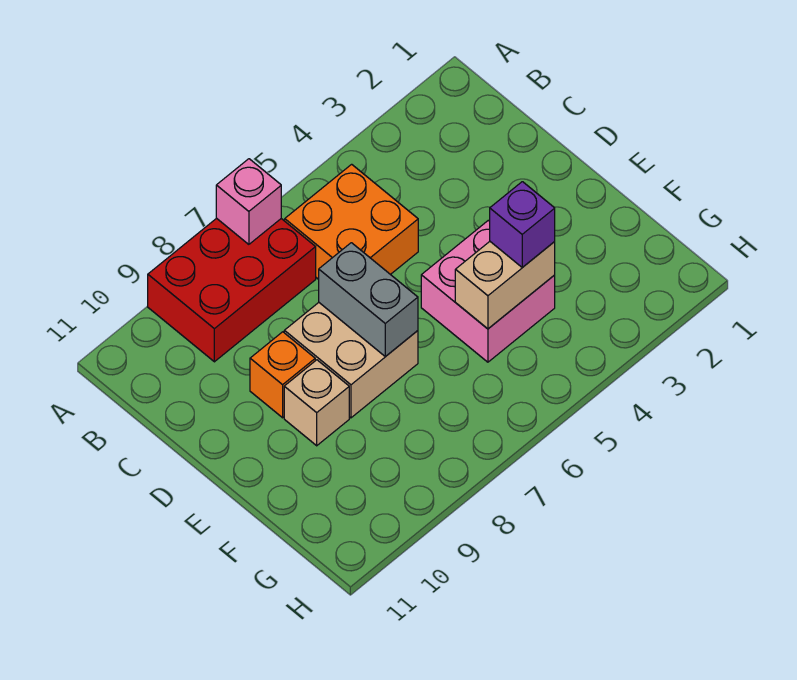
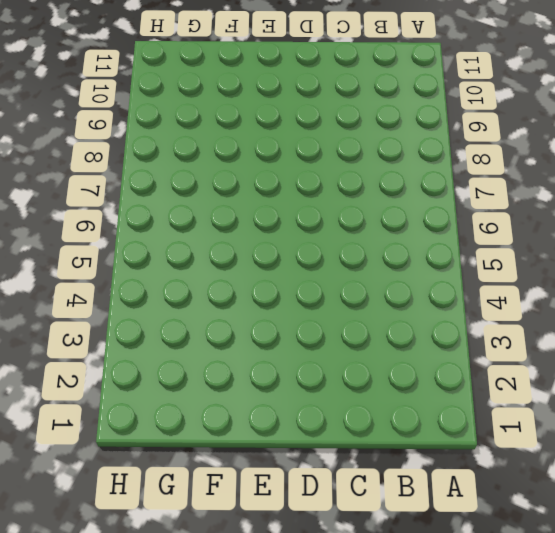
none -> red brick A7:B9 level 1
none -> orange brick B5:C6 level 1

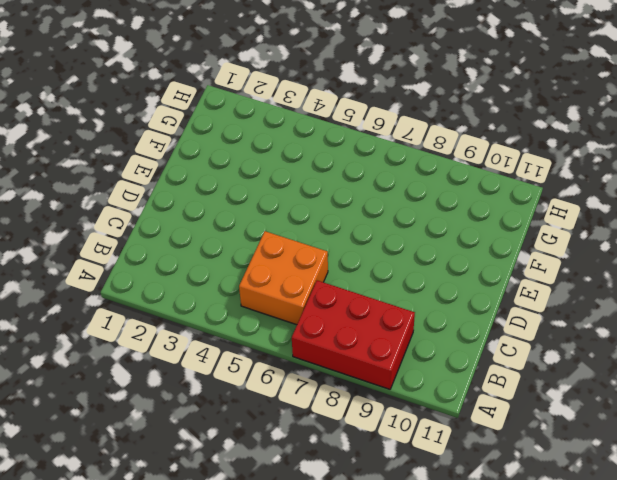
none -> tan brick D7:E8 level 1
none -> orange brick D9 level 1

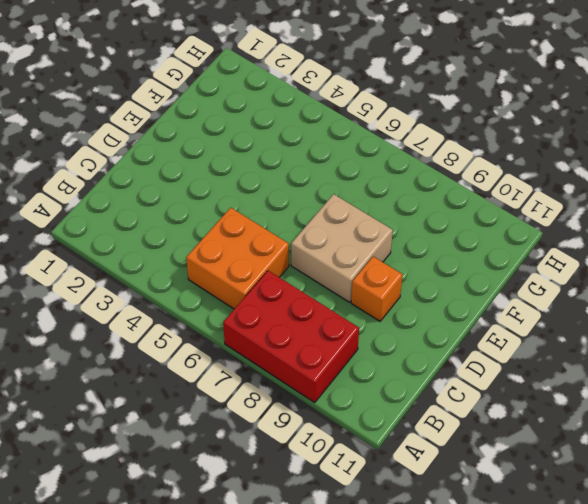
none -> pink brick E4:F5 level 1
none -> tan brick E9 level 1

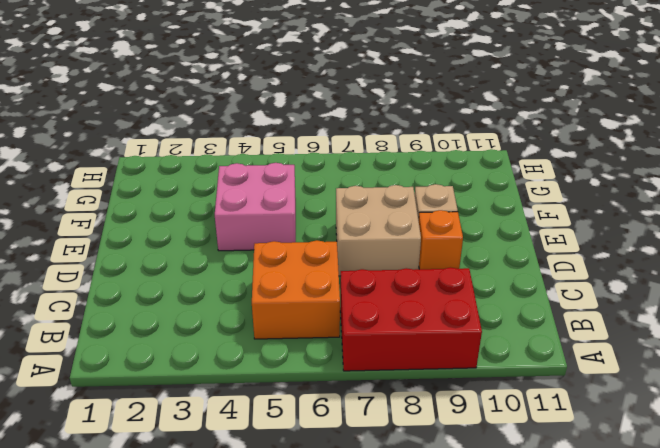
none -> pink brick A7 level 2
none -> grey brick D7:E7 level 2

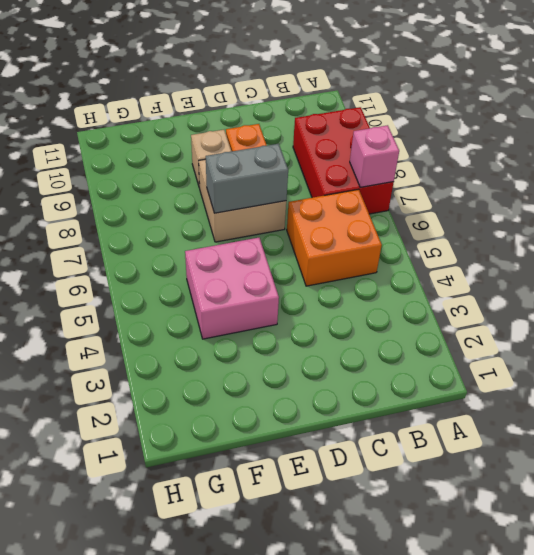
none -> tan brick F4:F5 level 2
none -> purple brick F4 level 3

